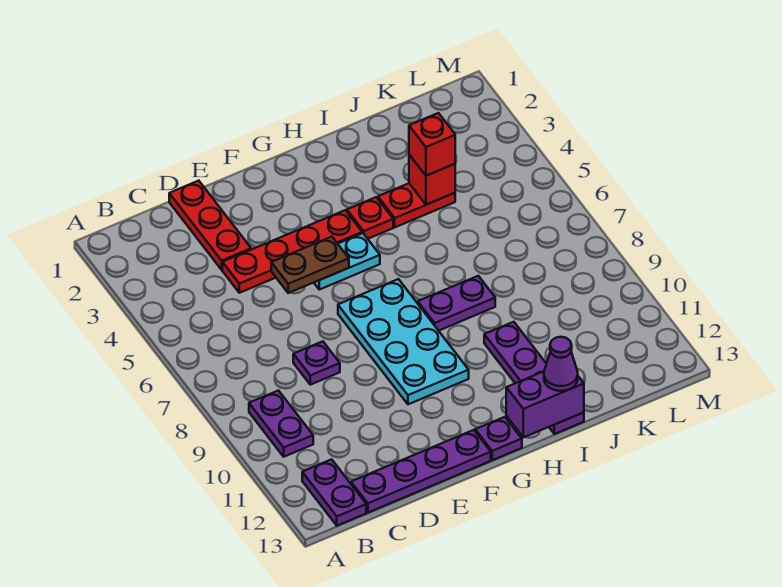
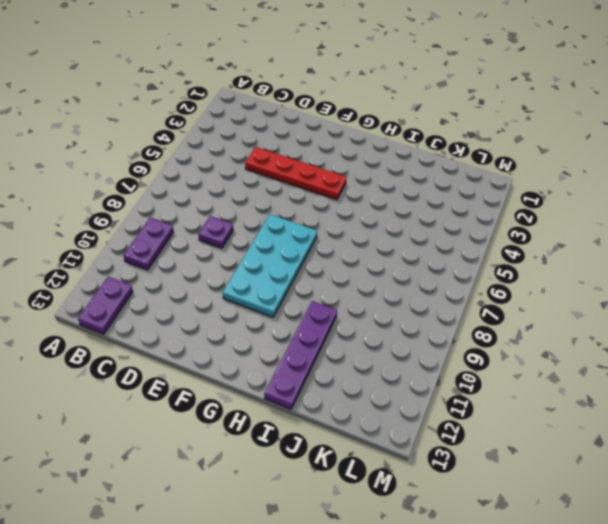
none -> purple plate C13:F13 level 1
none -> red plate D1:D3 level 1
none -> cyan plate F5:G5 level 1

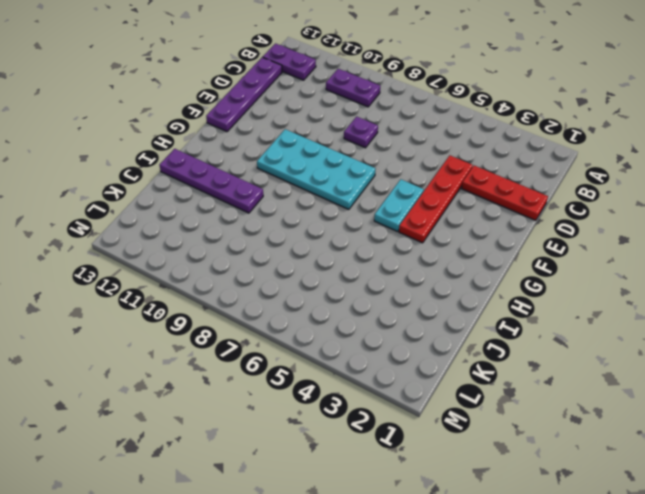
none -> purple plate G13 level 1
none -> red plate H4 level 1
none -> purple plate H8:I8 level 1

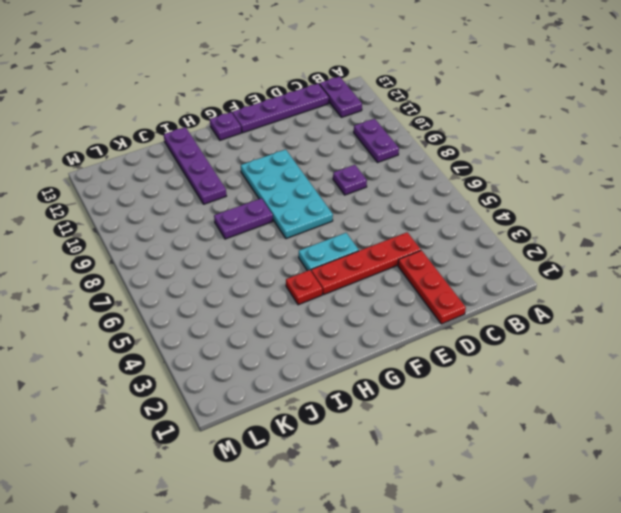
none -> red plate I4:J4 level 1
none -> brown plate E5:F5 level 2
none -> purple brick H13:I13 level 2

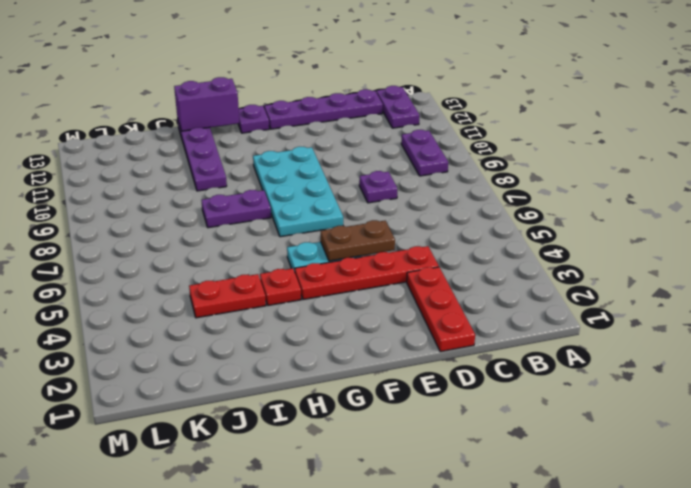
none -> red brick J4 level 2
none -> purple cone I13 level 3
none -> red brick J4 level 3

